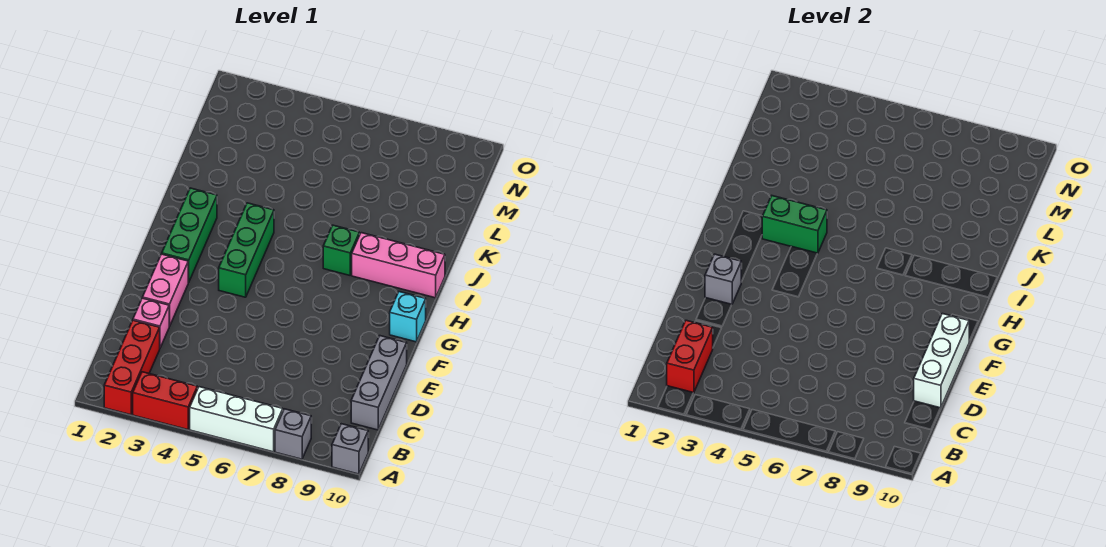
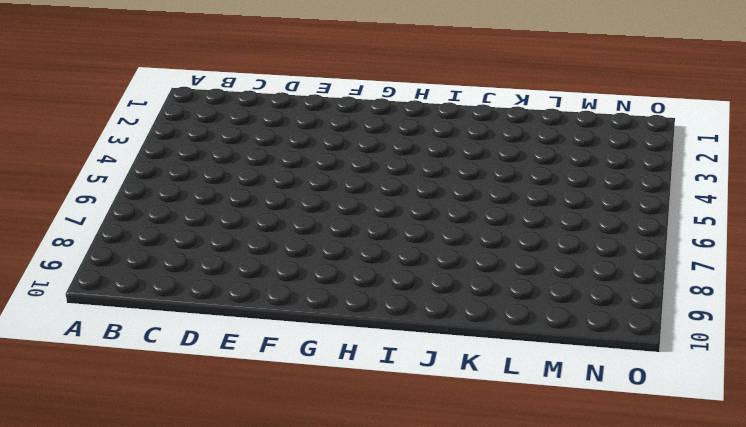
none -> red brick A2:C2 level 1
none -> red brick A3:A4 level 1
none -> white brick A5:A7 level 1

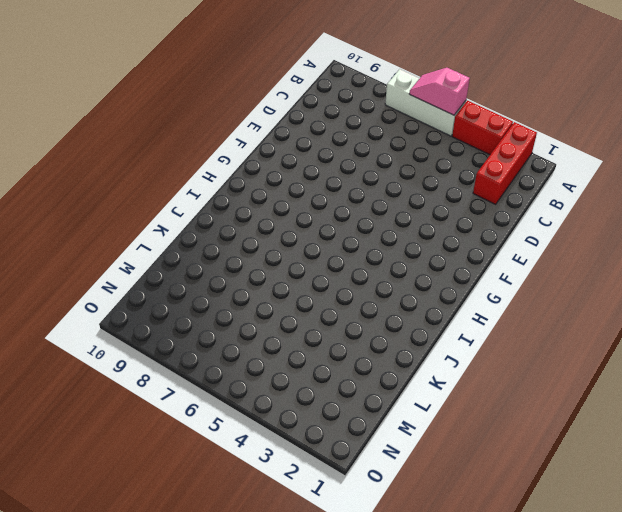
pink slope A5:A6 level 2 top 5 -> none
none -> grey brick A8 level 1
none -> grey brick A10 level 1
none -> grey brick C10:E10 level 1

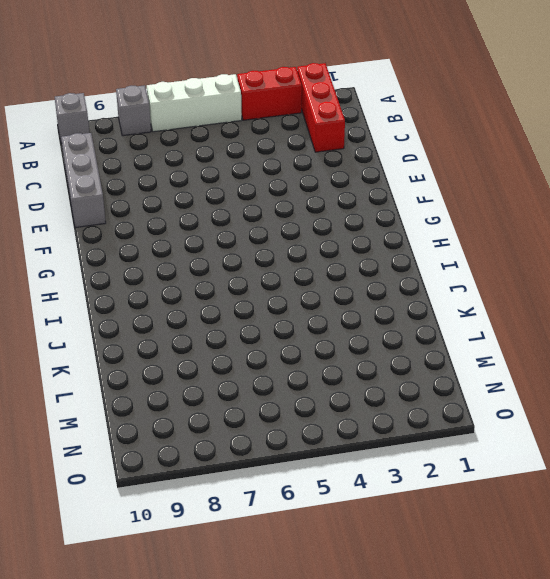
none -> pink brick D2 level 1
none -> pink brick E2:F2 level 1
none -> green brick G2:I2 level 1

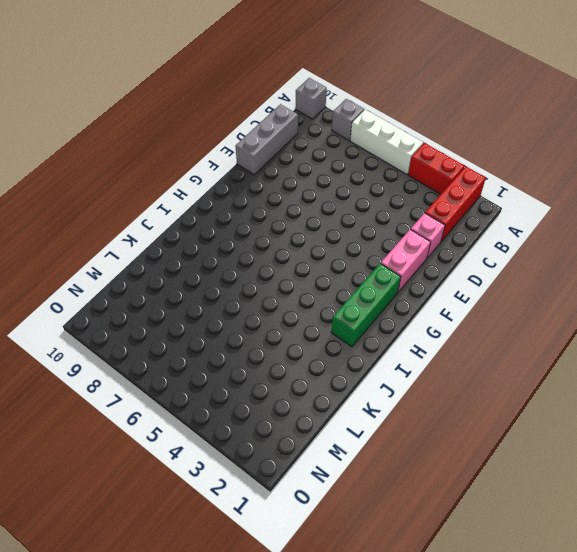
none -> green brick G4:I4 level 1
none -> cyan brick G10 level 1
none -> green brick I7 level 1

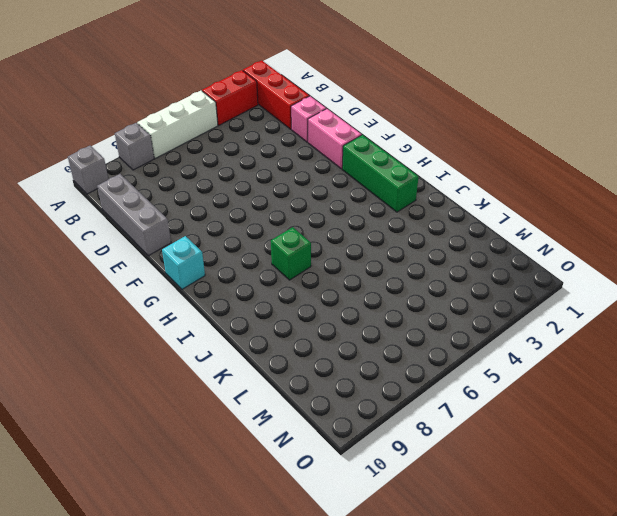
none -> green brick G4:I4 level 1
none -> pink brick I8:I10 level 1
none -> red brick B2:C2 level 2

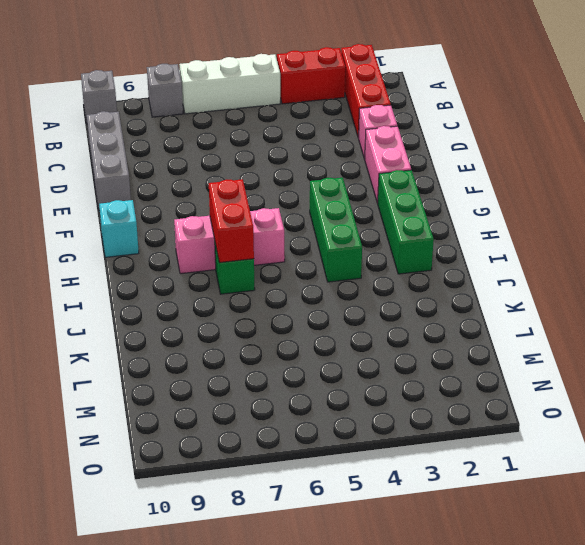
pink brick H6:H8 level 1 -> pink brick I8:I10 level 1
red brick H7:I7 level 2 -> red brick B2:C2 level 2
none -> white brick D10:F10 level 2
none -> grey brick F2 level 2
none -> green brick I3:I4 level 2

